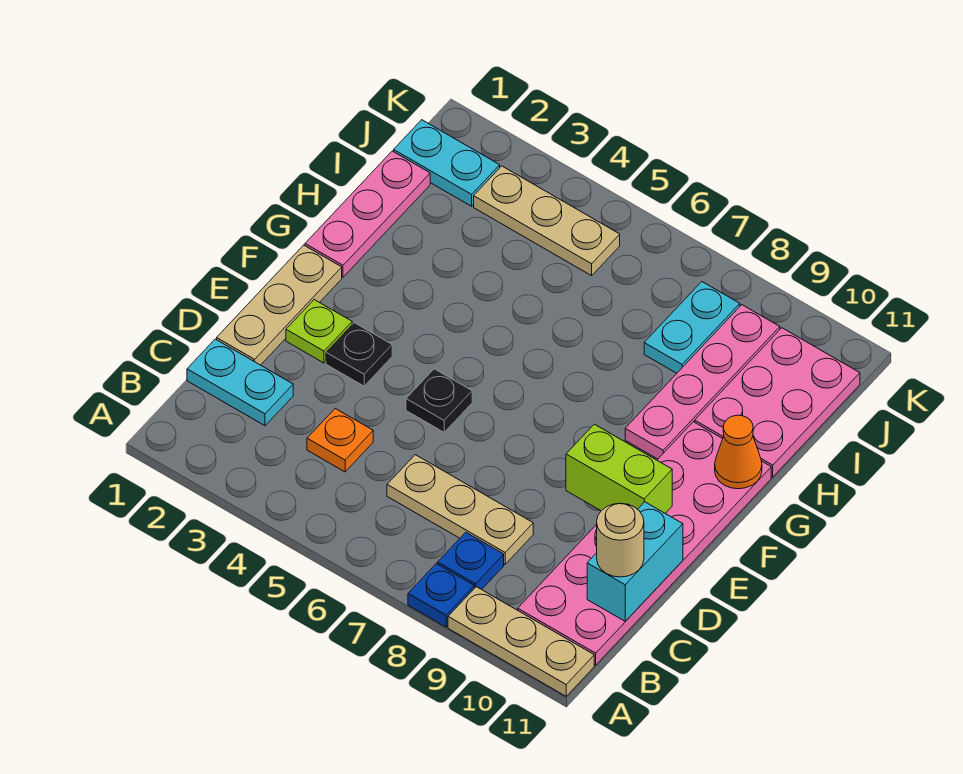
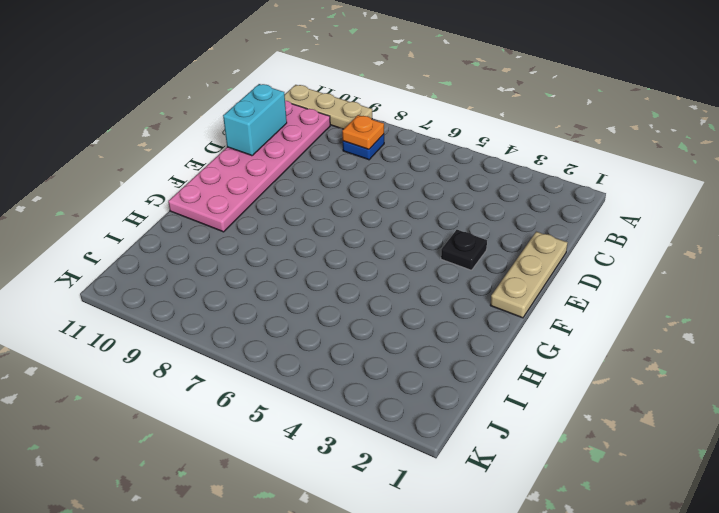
orange plate B8 level 2 -> orange plate C4 level 1
none -> blue plate A8 level 1
none -> cyan plate C1:C2 level 1
none -> tan plate C6:C8 level 1

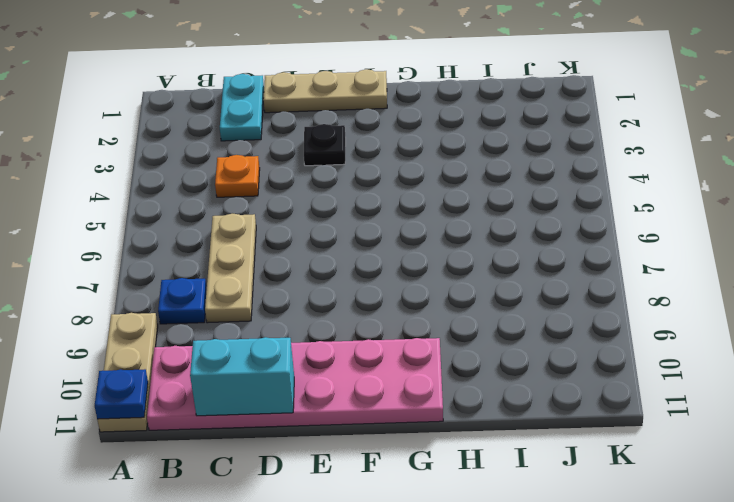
blue plate A11 level 2 -> blue plate A8 level 1
none -> lime plate E2 level 1
none -> black plate E5 level 1
none -> pink plate G1:I1 level 1

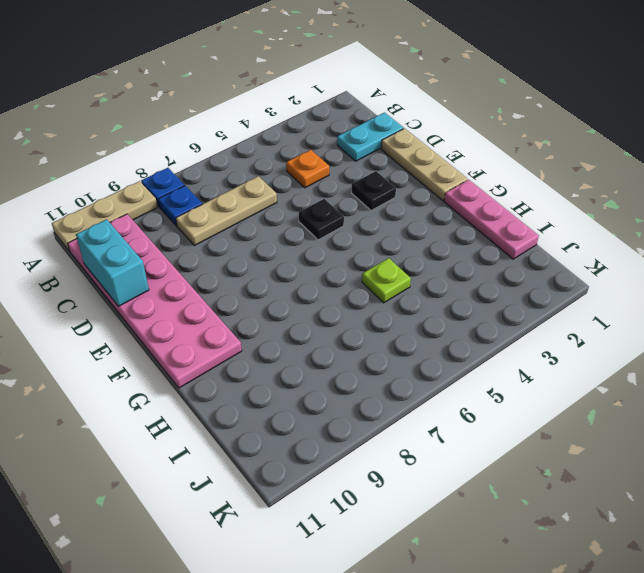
lime plate H5 level 1 -> lime plate E2 level 1
none -> pink plate G9:J9 level 1
none -> pink plate H10:J11 level 1
none -> cyan plate I8:J8 level 1

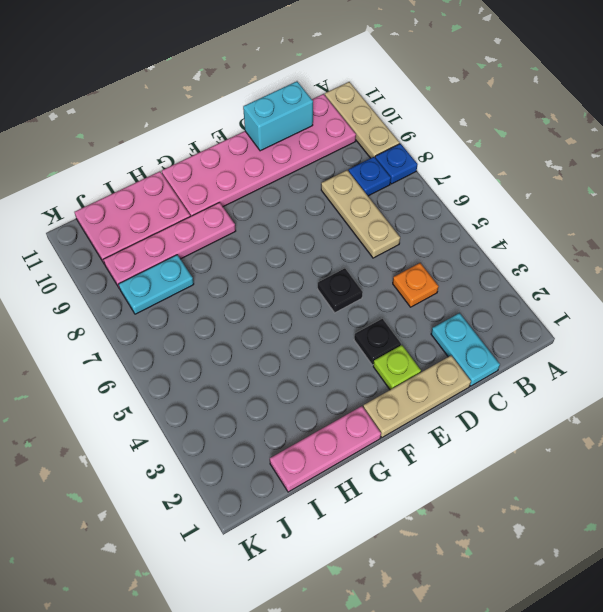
none -> cyan plate J1:J2 level 1
none -> tan plate J3:J5 level 1
none -> lime brick E9:E10 level 2

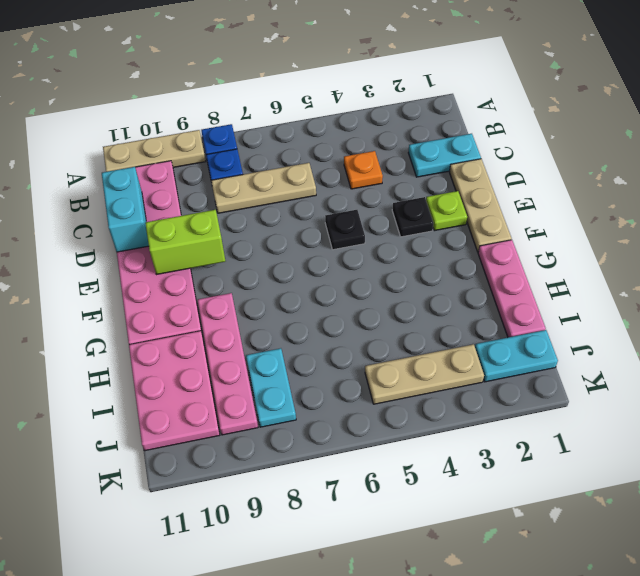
none -> orange cone G11 level 2
none -> tan round brick C11 level 3

